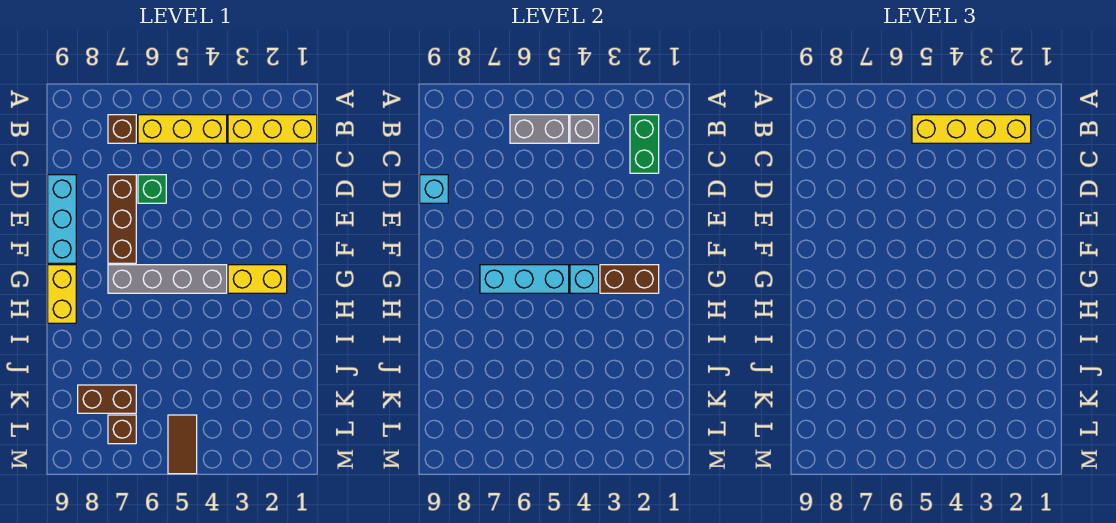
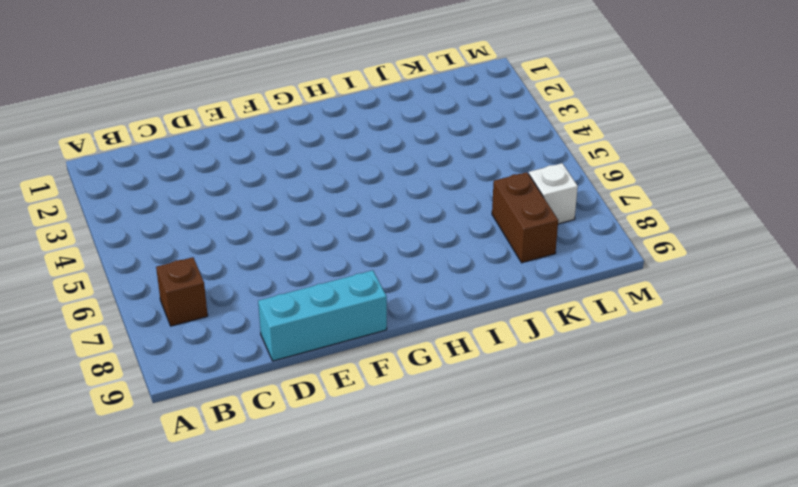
white brick L7 level 1 -> brown brick L7 level 1
none -> yellow brick B1:B3 level 1
none -> yellow brick B4:B6 level 1
none -> green brick D6 level 1

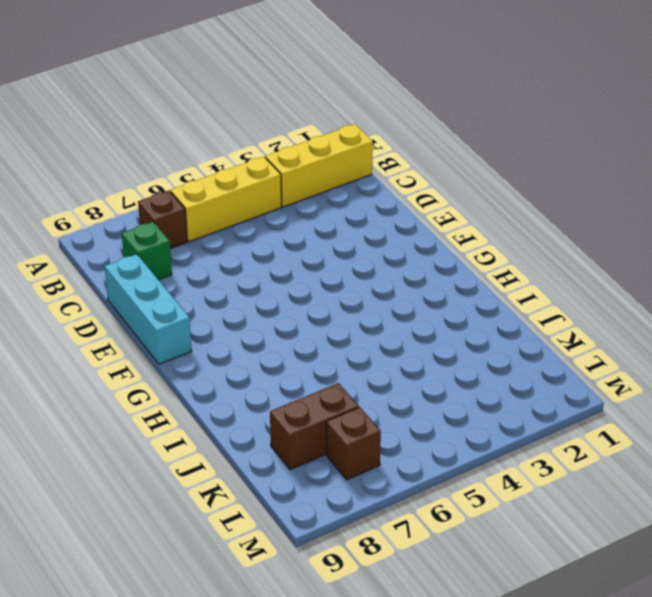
green brick C8 level 1 -> green brick D6 level 1
none -> brown brick D7:F7 level 1
none -> yellow brick G2:G3 level 1
none -> grey brick G4:G7 level 1

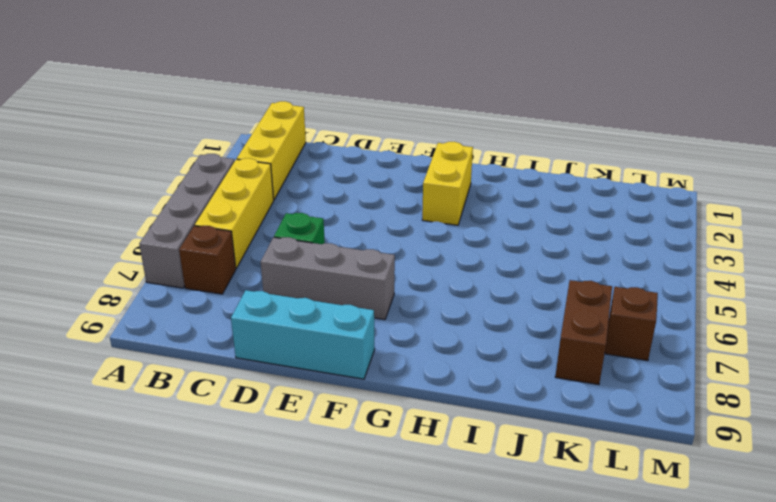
grey brick A4:A7 level 1 -> grey brick G4:G7 level 1
grey brick D7:F7 level 1 -> brown brick D7:F7 level 1
none -> yellow brick G9:H9 level 1
none -> brown tile L5:M5 level 1
none -> green brick B2:C2 level 2

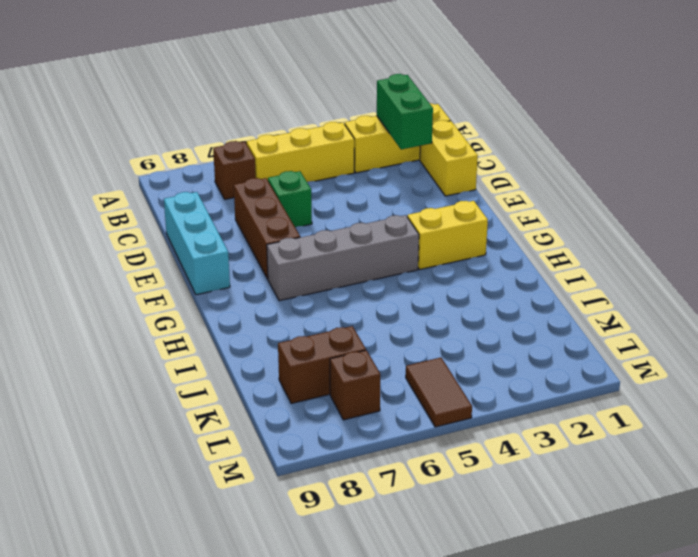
yellow brick C1:D1 level 1 -> yellow brick G9:H9 level 1
none -> grey brick B4 level 2
none -> grey brick B5:B6 level 2
none -> cyan brick D9 level 2

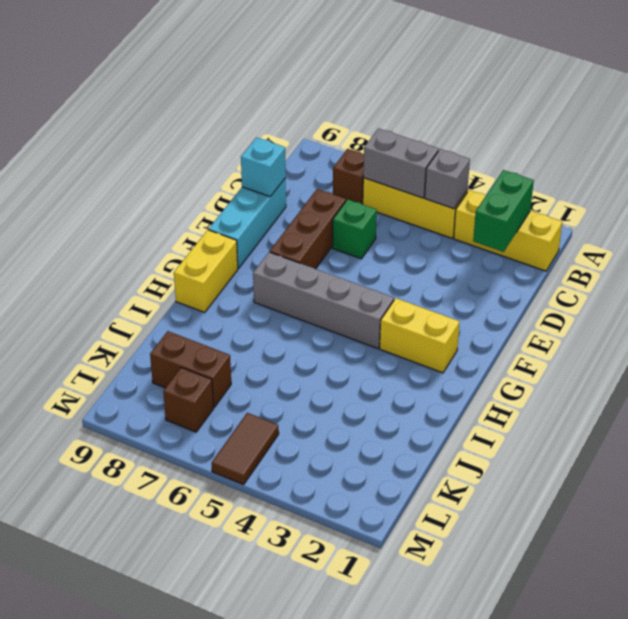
none -> brown brick G2:G3 level 2
none -> cyan brick G4 level 2
none -> cyan brick G5:G7 level 2

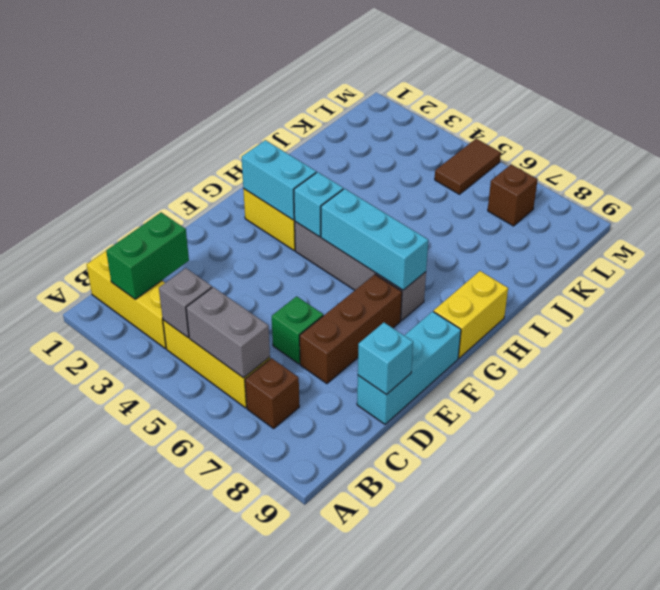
cyan brick G2:G3 level 2 -> brown brick G2:G3 level 2
none -> brown brick K7:K8 level 1
none -> yellow brick B2:B5 level 3

